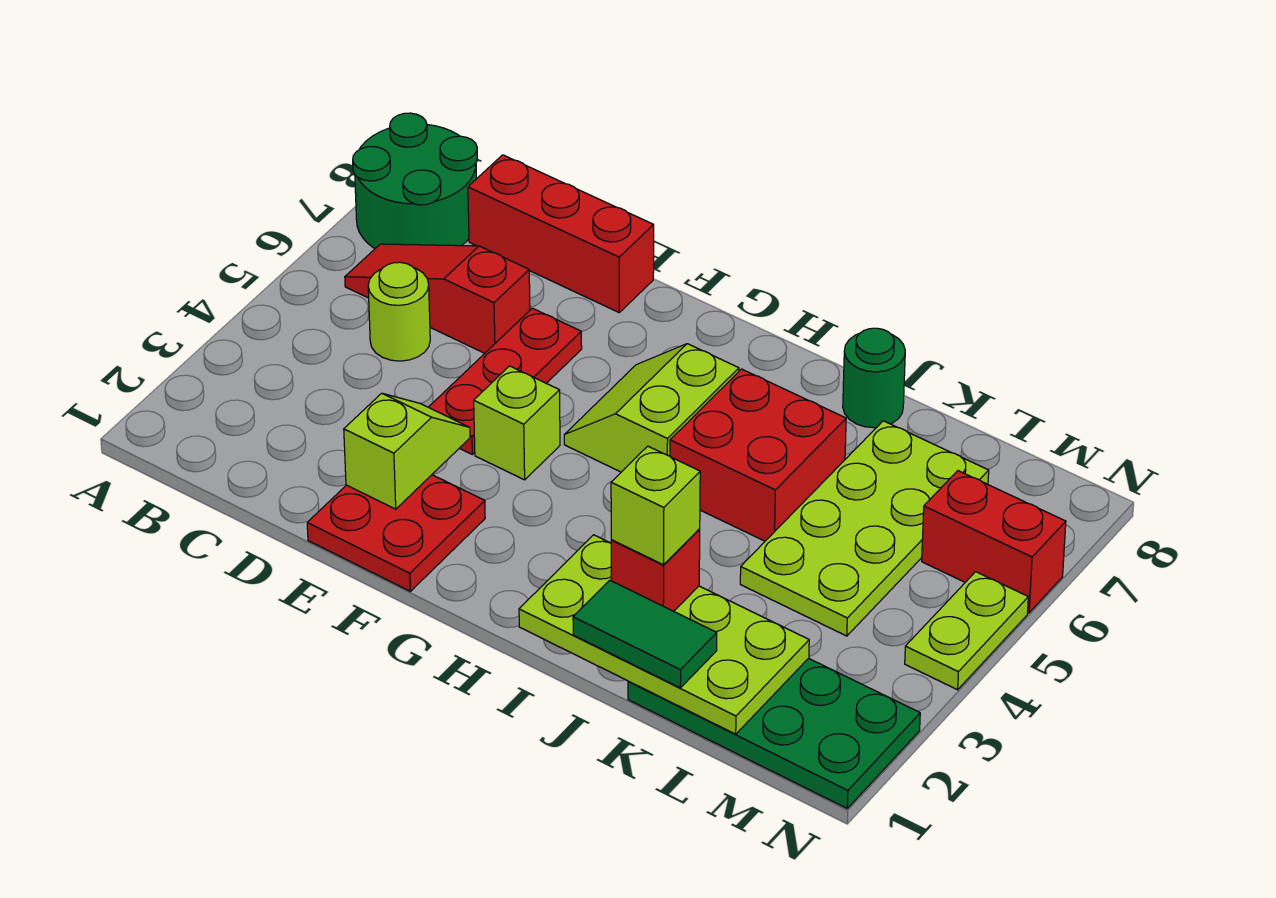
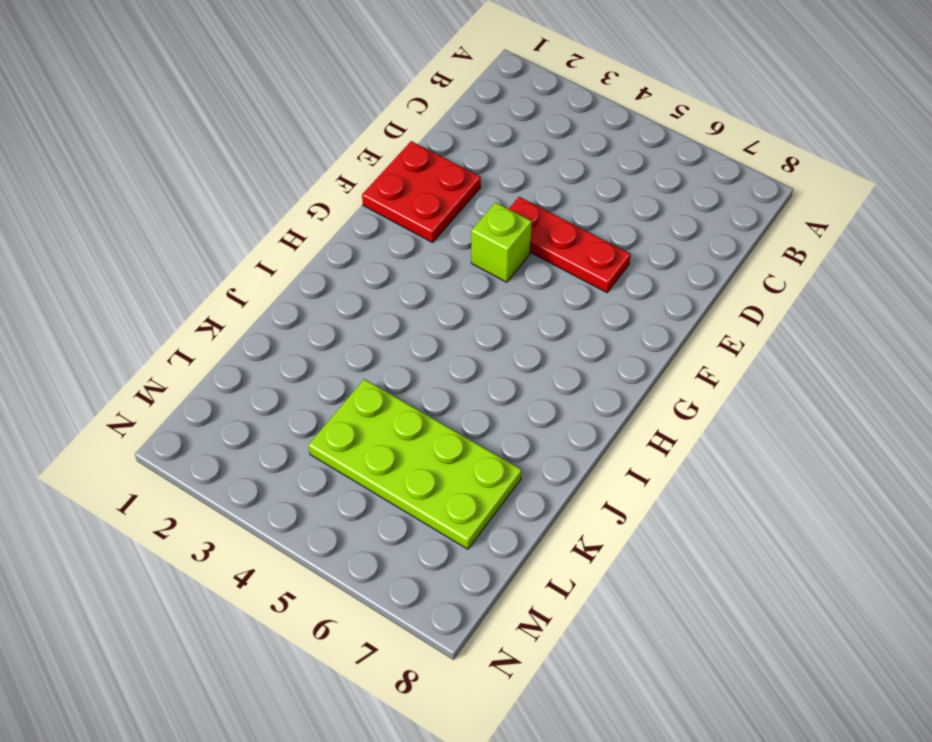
none -> green round brick A7:B8 level 1
none -> red slope B6:D6 level 1 top D
none -> lime round brick C5 level 1

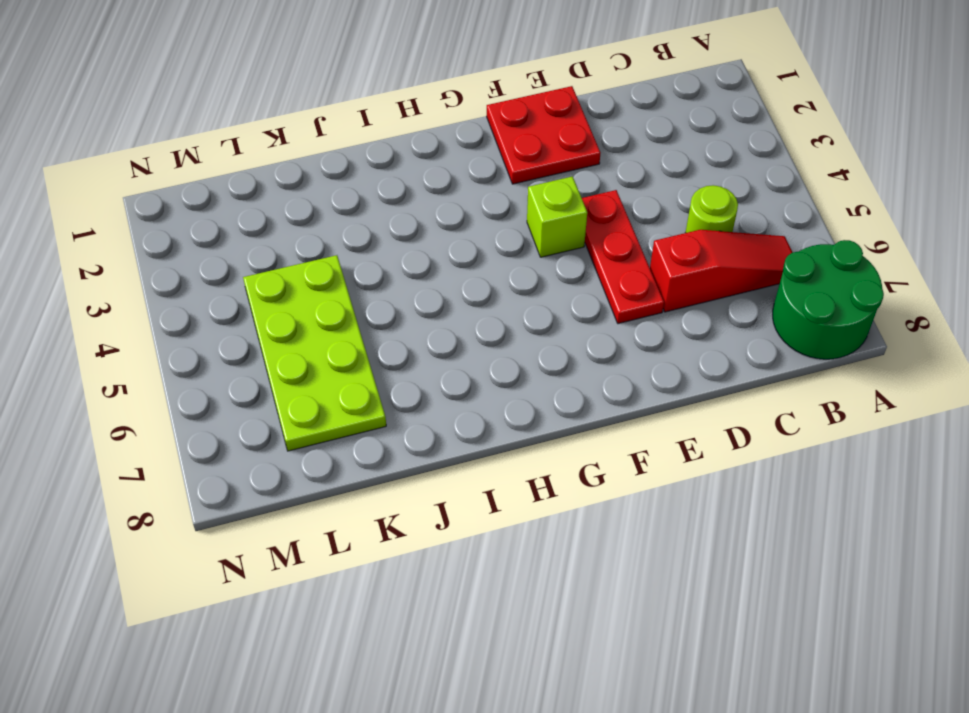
none -> red brick C8:E8 level 1
none -> lime slope G5:H6 level 1 top H
none -> red brick I5:J6 level 1

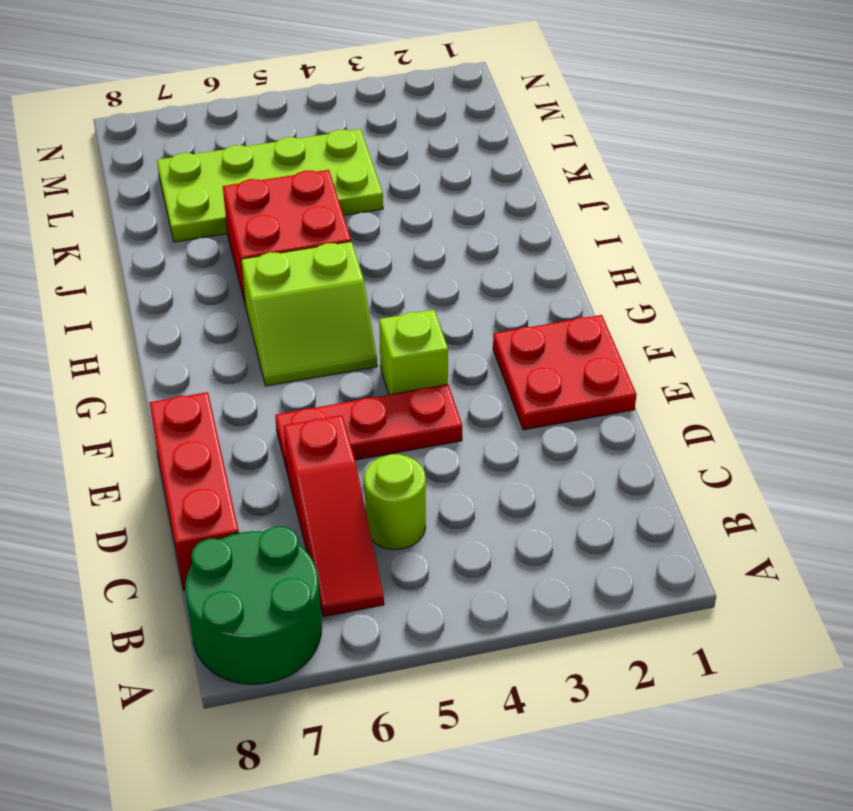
none -> green round brick J8 level 1
none -> green plate K1:N2 level 1
none -> red brick M6:N6 level 1

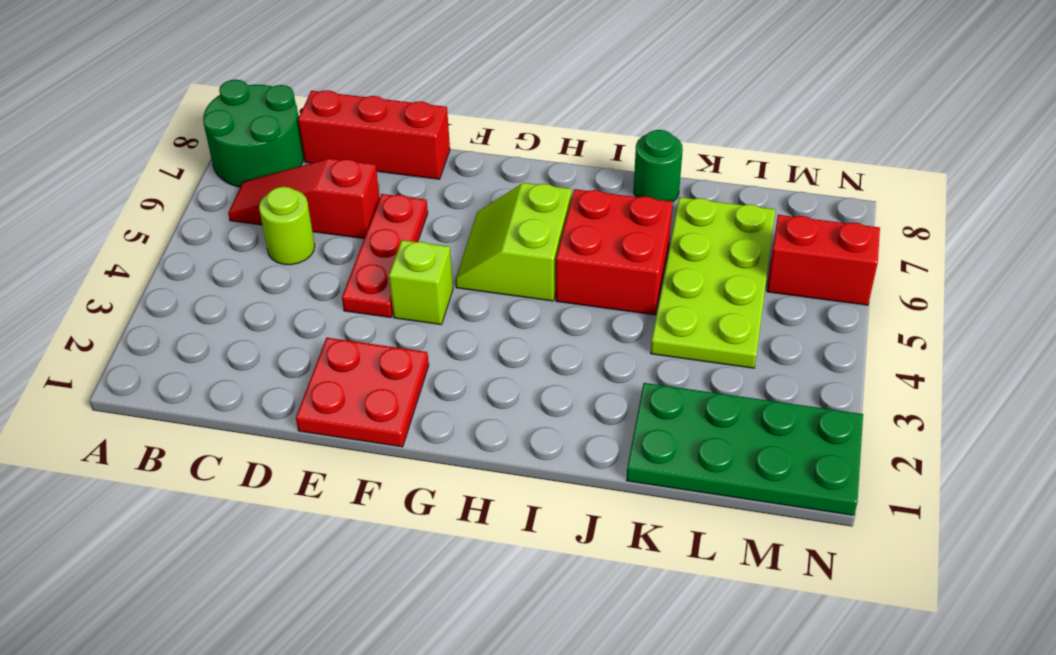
none -> lime plate N4:N5 level 1
none -> lime slope E2:E3 level 2 top 2
none -> lime plate I1:L2 level 2

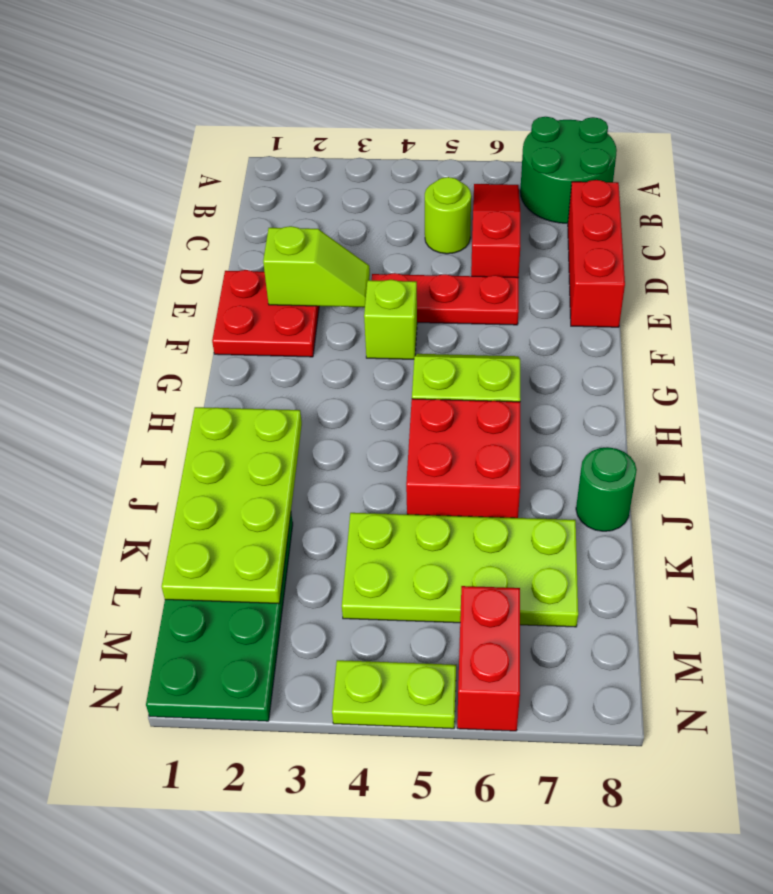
none -> green tile J1:K1 level 3
none -> red brick J2 level 3
none -> lime brick J2 level 4

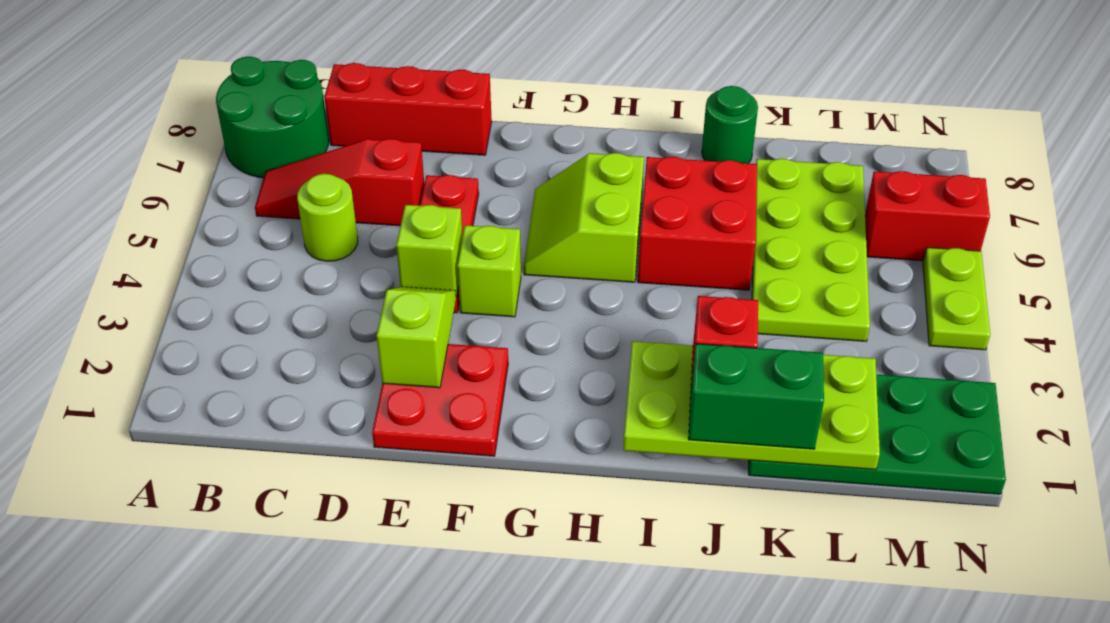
lime brick E4 level 2 -> lime brick J2 level 4
green brick J1:K1 level 3 -> green tile J1:K1 level 3

